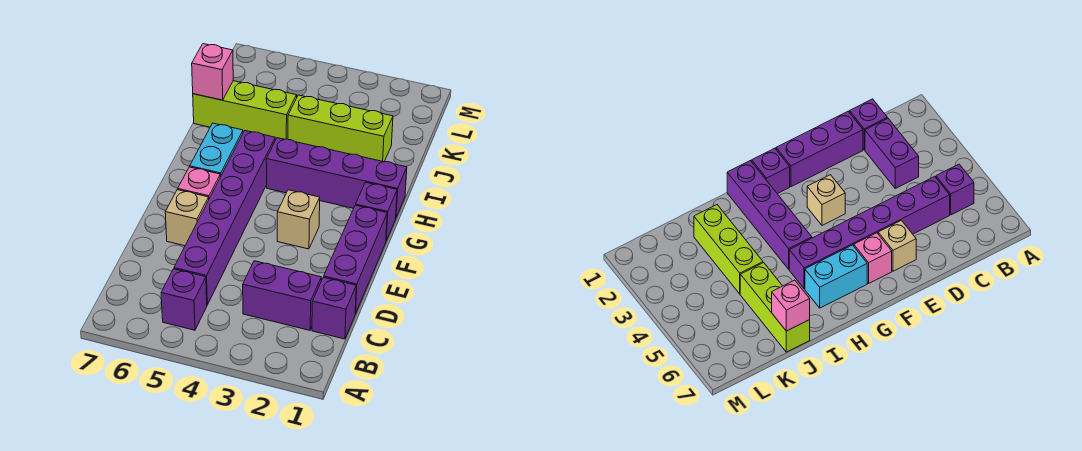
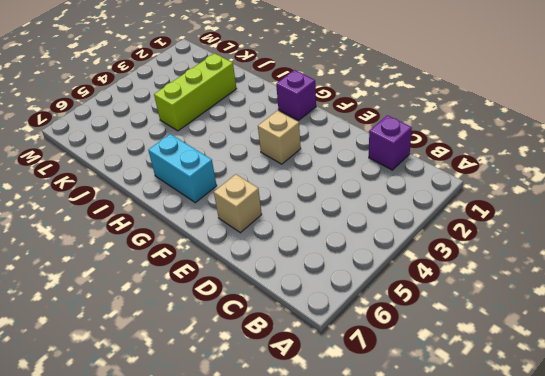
none -> purple brick B5 level 1
none -> purple brick C2:C3 level 1
none -> purple brick C5:H5 level 1

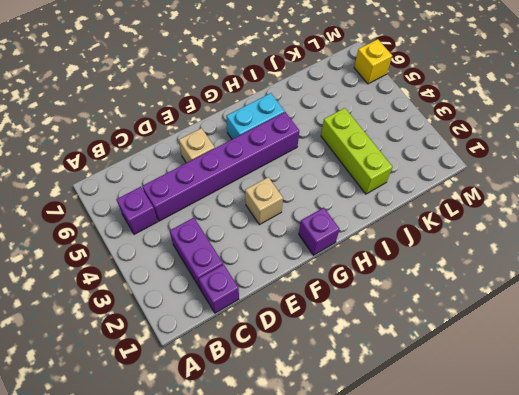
yellow brick M6 level 1 -> none
none -> purple brick D1:F1 level 1
none -> pink brick F6 level 1
none -> purple brick H1:H4 level 1

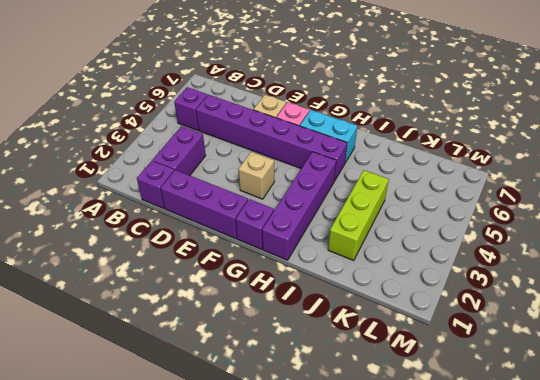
none -> lime brick J5:J7 level 1
none -> pink brick J7 level 2

